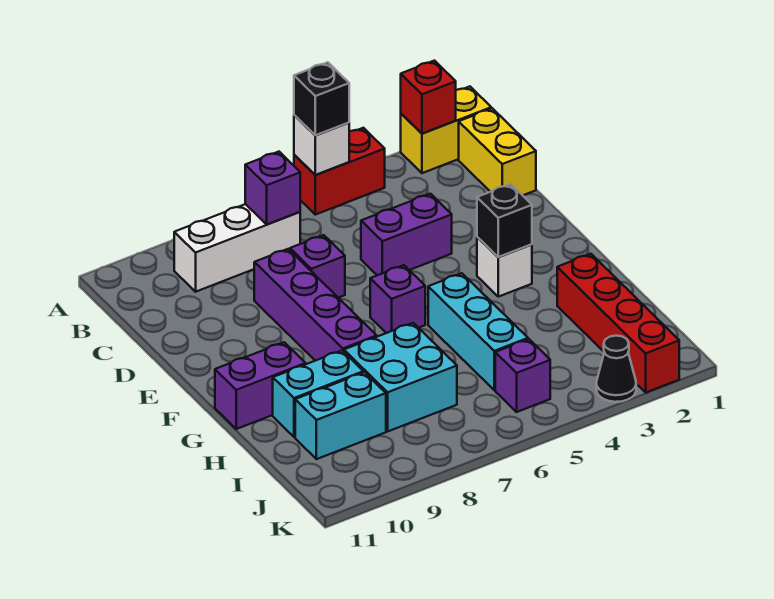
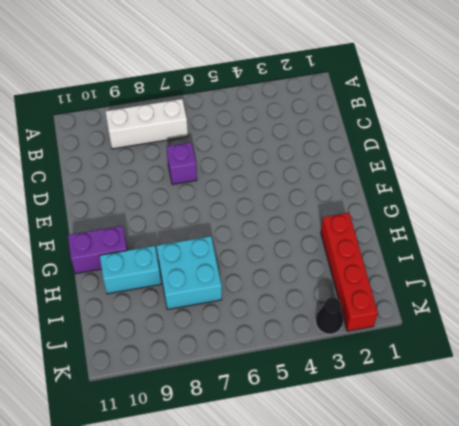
none -> yellow brick A1:A2 level 1
none -> red brick A4:A5 level 1
none -> yellow brick B1:C1 level 1

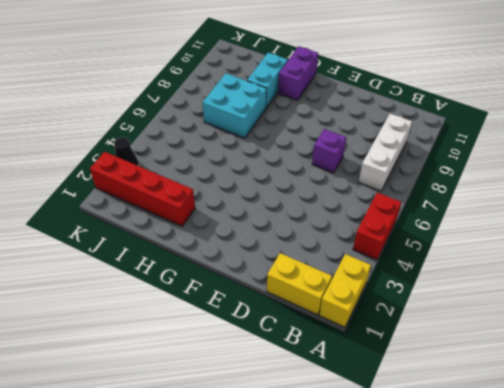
none -> purple brick D4:D5 level 1
none -> purple brick D8:G8 level 1
none -> white brick F3 level 1

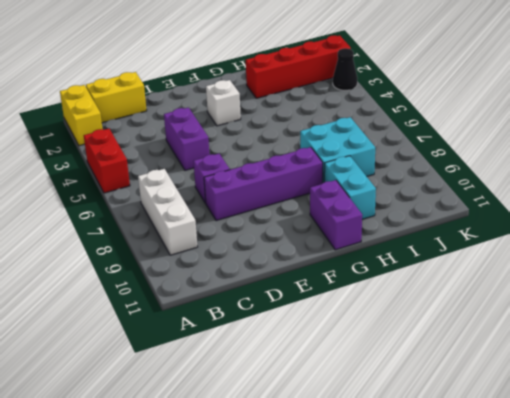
none -> purple brick F6 level 1
none -> cyan brick G5:I5 level 1
none -> cyan brick I9:I10 level 1

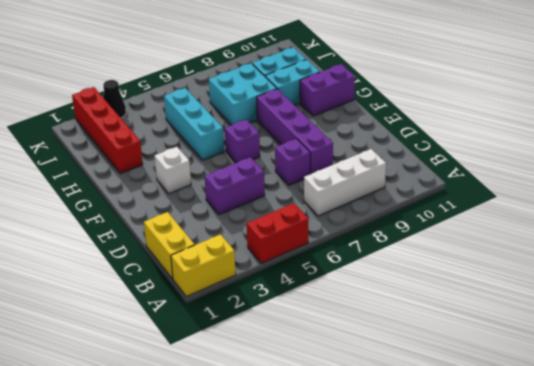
none -> purple brick J5 level 1
none -> red brick A2 level 2
none -> white brick A5 level 2

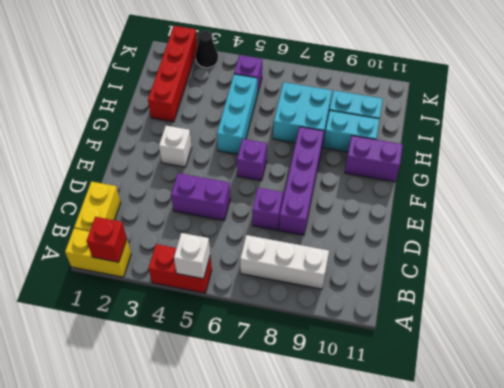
none -> purple brick B7 level 2
none -> black brick F3 level 2
none -> black brick A5 level 3

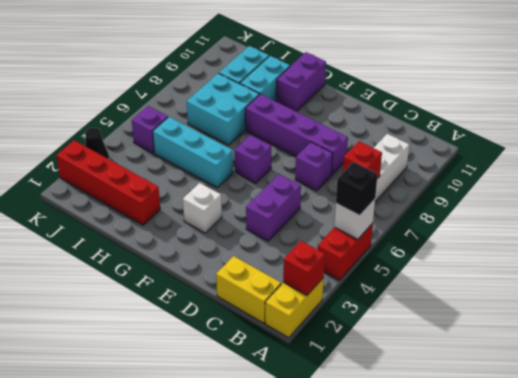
red brick B7 level 2 -> purple brick B7 level 2
none -> black brick F3 level 2

